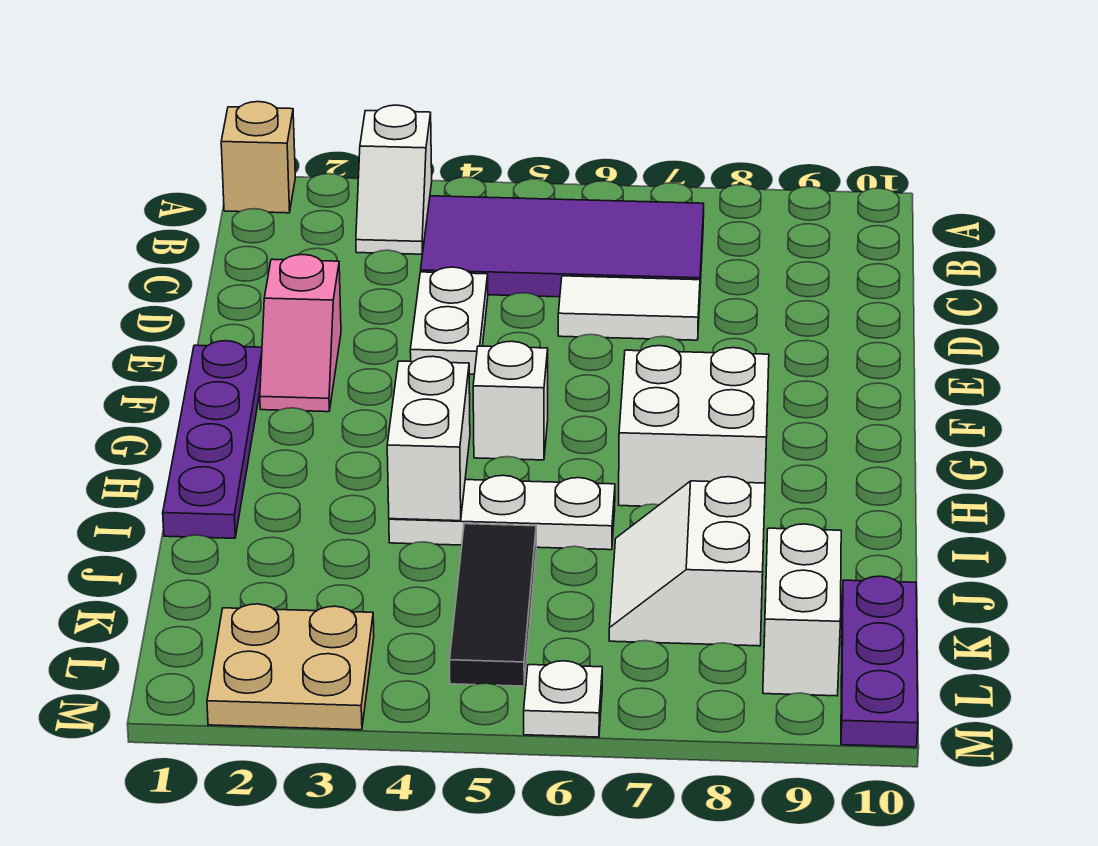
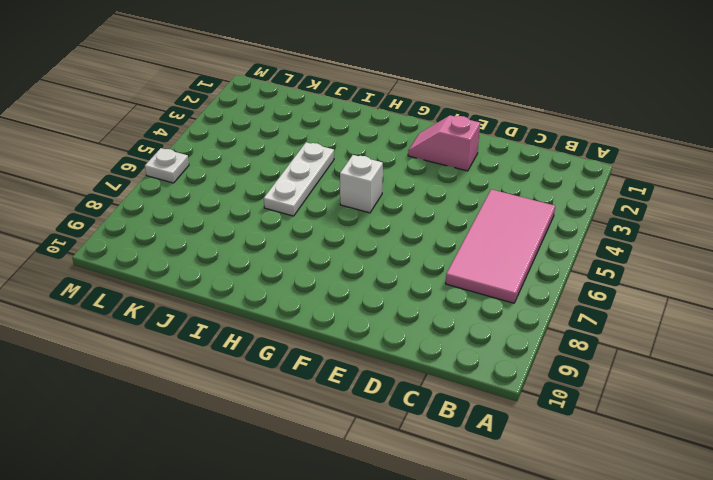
pink tile B4:C7 level 1 -> purple tile B4:C7 level 1
none -> tan brick A1 level 1
none -> white slope A3:B3 level 1 top A
none -> white plate D4:E4 level 1

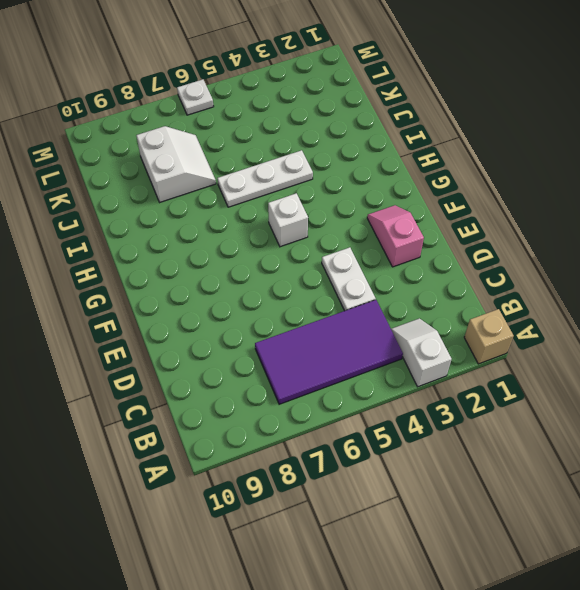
none -> white tile D6:D7 level 1
none -> purple plate F1:I1 level 1
none -> white brick G7:H8 level 1

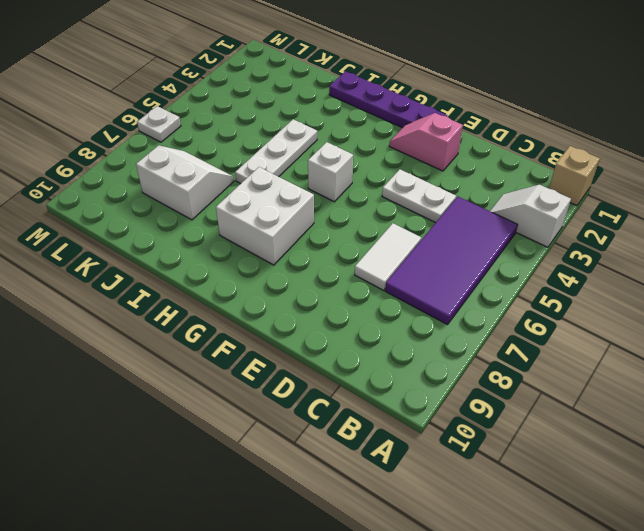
none -> black tile J5:L5 level 1
none -> white brick K9:L9 level 1
none -> purple plate K10:M10 level 1

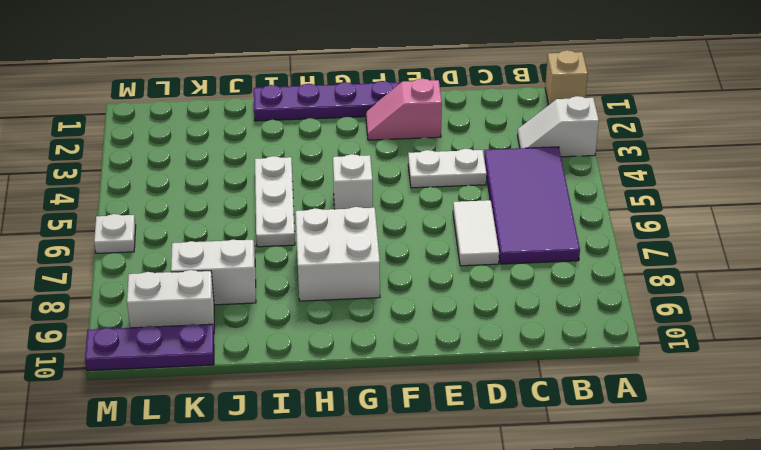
none -> black tile J5:L5 level 1
none -> tan plate L2:M3 level 1
none -> white brick H4:I4 level 2

